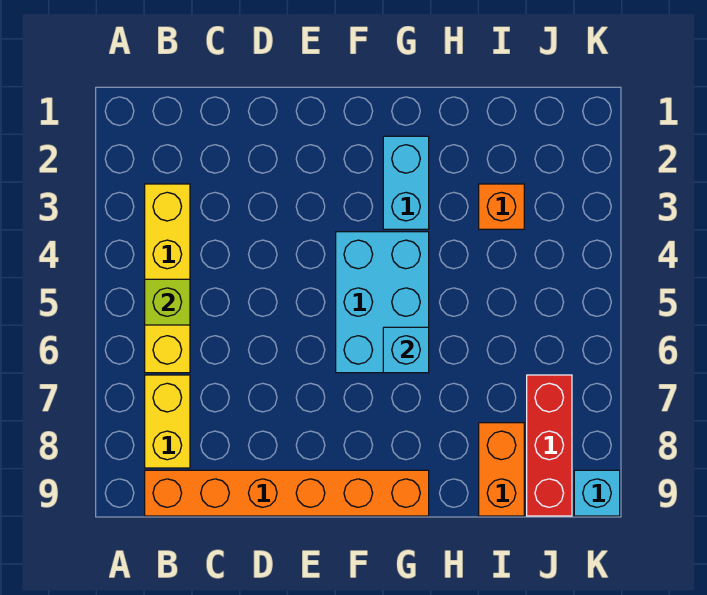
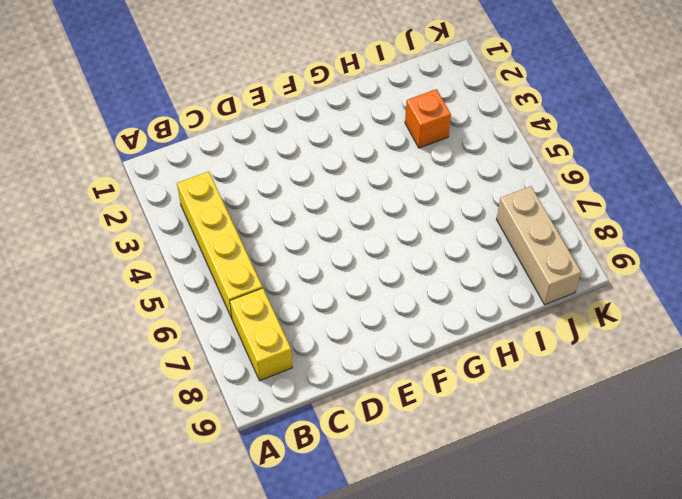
tan brick J7:J9 level 1 -> red brick J7:J9 level 1
none -> orange brick B9:G9 level 1
none -> cyan brick F4:G6 level 1

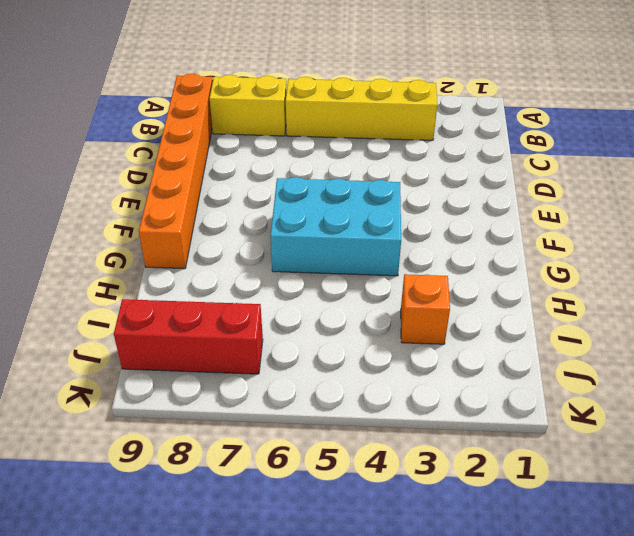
none -> cyan brick G2:G3 level 1
none -> orange brick I8:I9 level 1

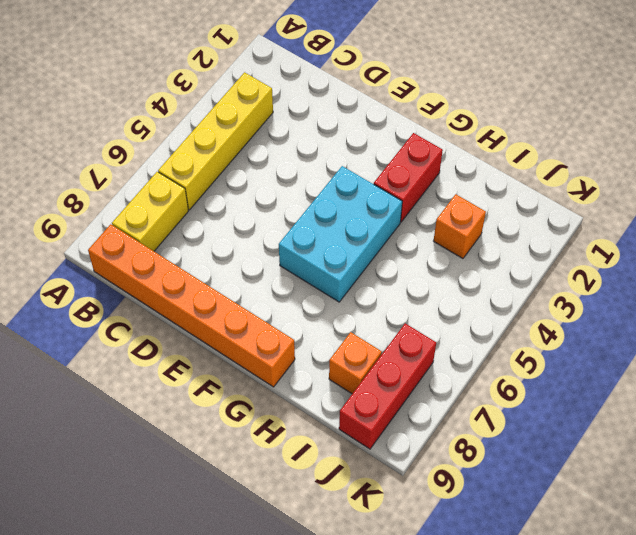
red brick G2:G3 level 1 -> cyan brick G2:G3 level 1
orange brick I8 level 1 -> orange brick I8:I9 level 1
none -> cyan brick K9 level 1
none -> lime brick B5 level 2

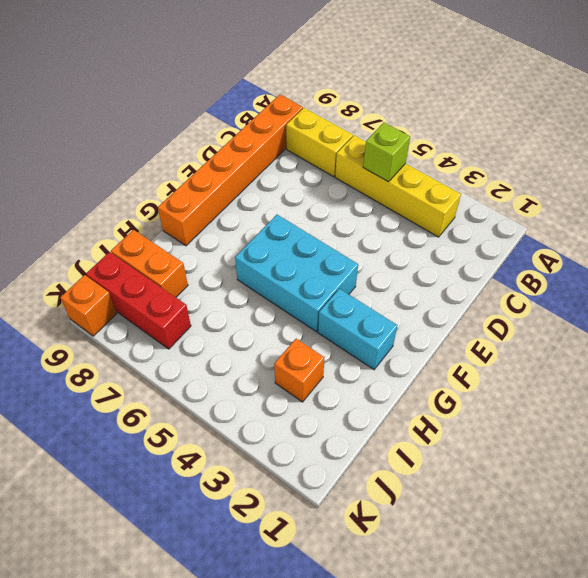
orange brick K9 level 1 -> cyan brick K9 level 1
none -> cyan brick G6 level 2

